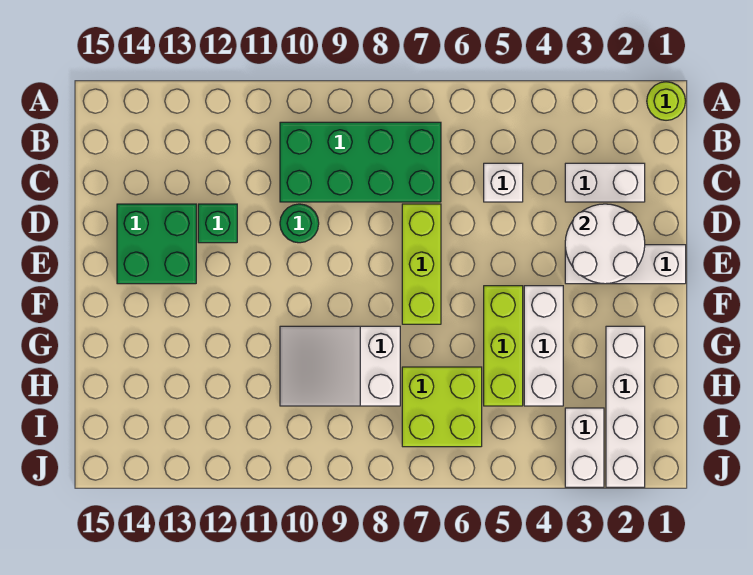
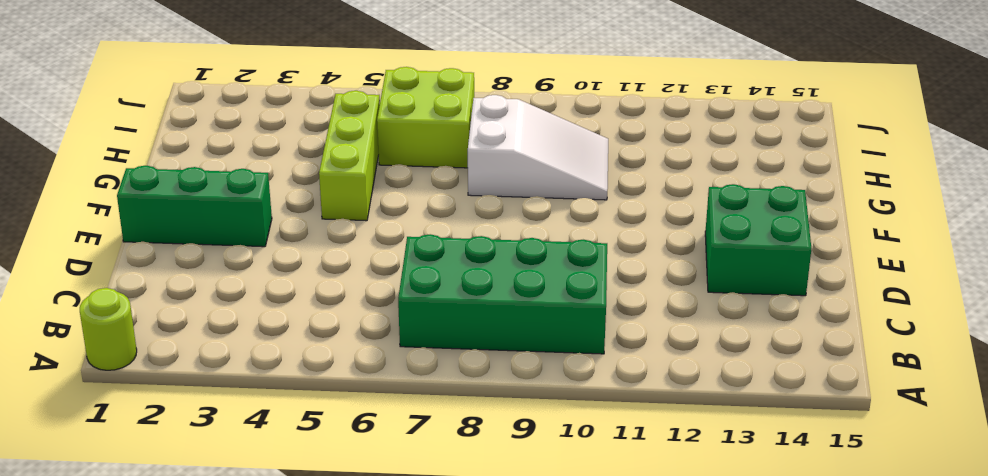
green brick E1:E3 level 1 -> white brick E1:E3 level 1
none -> white brick C2:C3 level 1
none -> white brick C5 level 1
none -> lime brick D7:F7 level 1

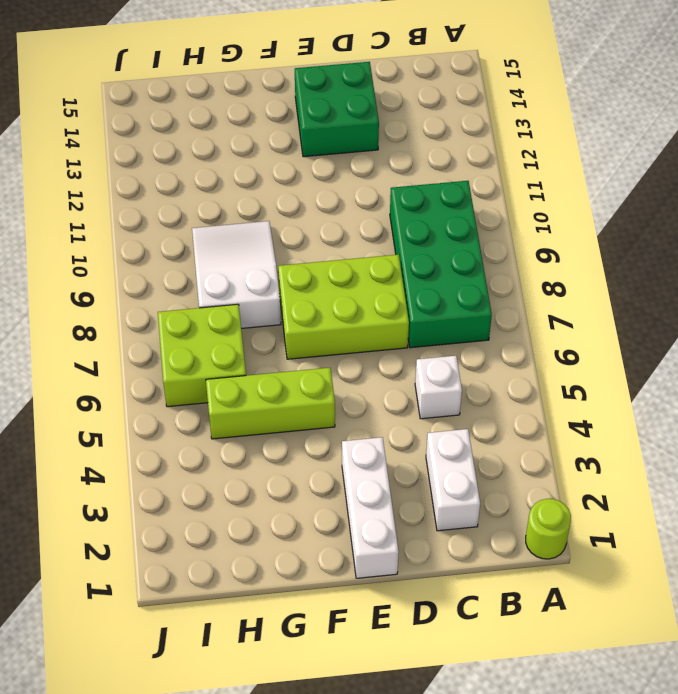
lime brick D7:F8 level 1 -> lime brick D7:F7 level 1
none -> green round brick D10 level 1
none -> green brick D12 level 1
none -> white brick F4:H4 level 1

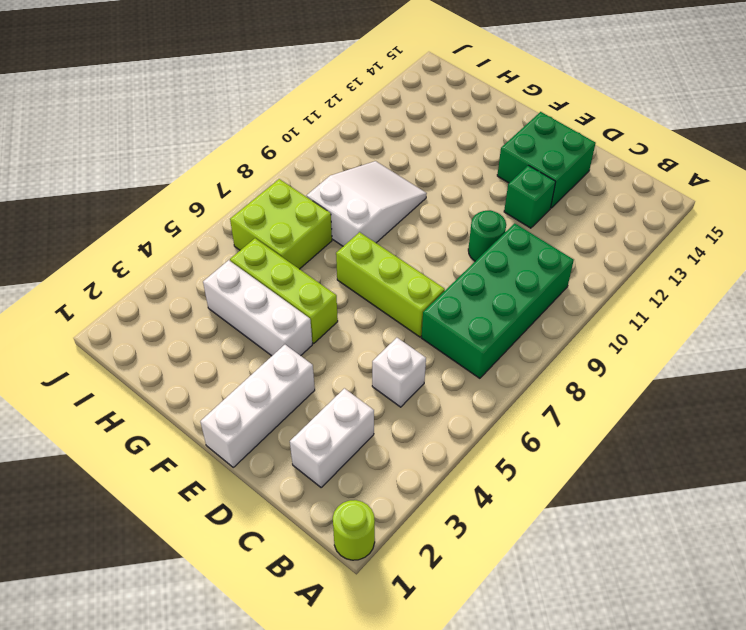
none -> white brick G2:J2 level 1
none -> white brick I3:J3 level 1
none -> white round brick D2:E3 level 2

